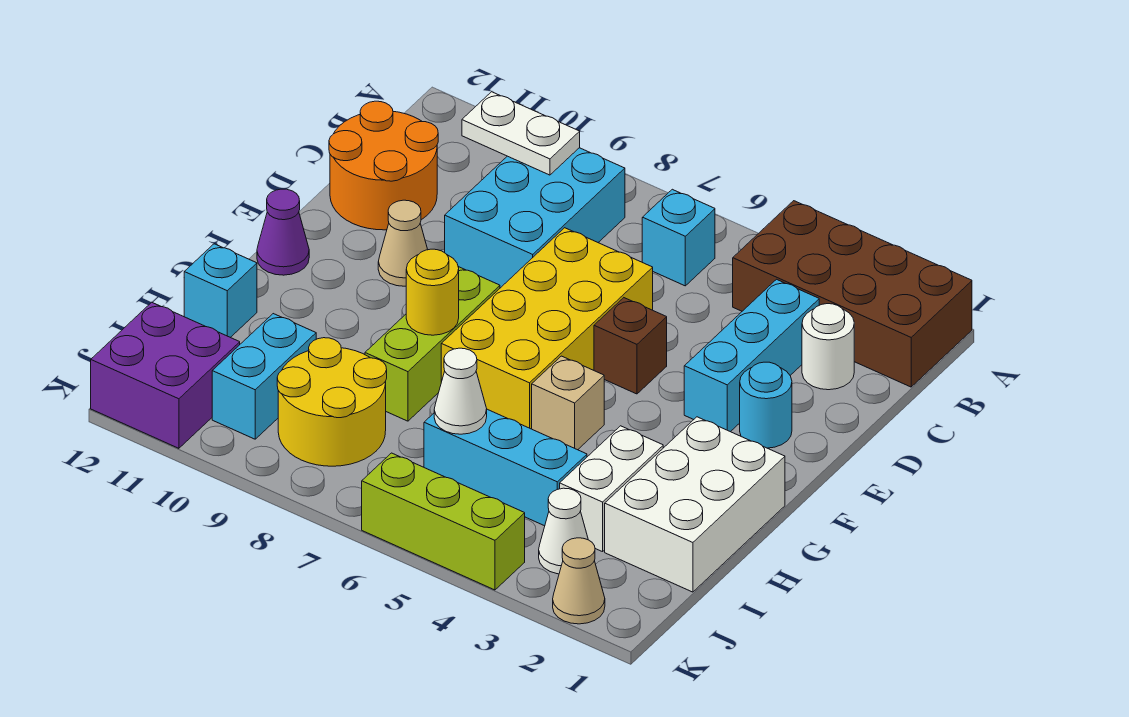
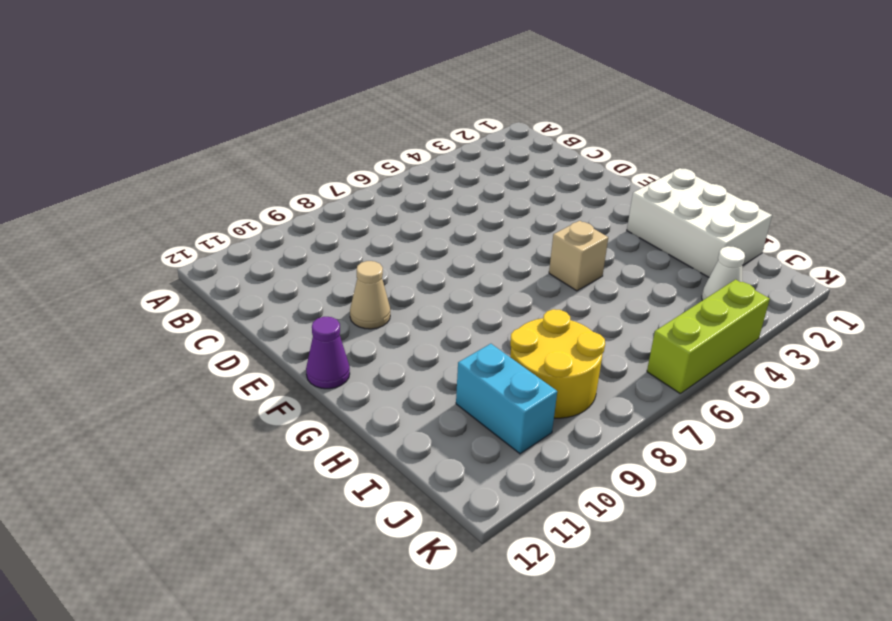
none -> brown brick A1:B4 level 1
none -> cyan brick B6 level 1
none -> cyan brick B8:D9 level 1

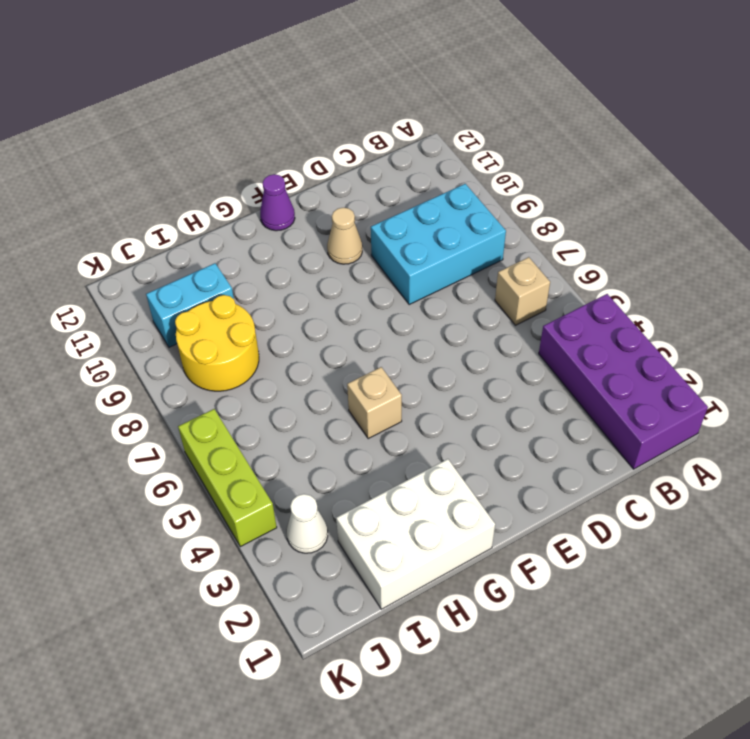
purple brick A1:B4 level 1 -> brown brick A1:B4 level 1
tan brick B6 level 1 -> cyan brick B6 level 1
none -> white round brick C2 level 1
none -> cyan brick C3:E3 level 1
none -> orange round brick C11:D12 level 1

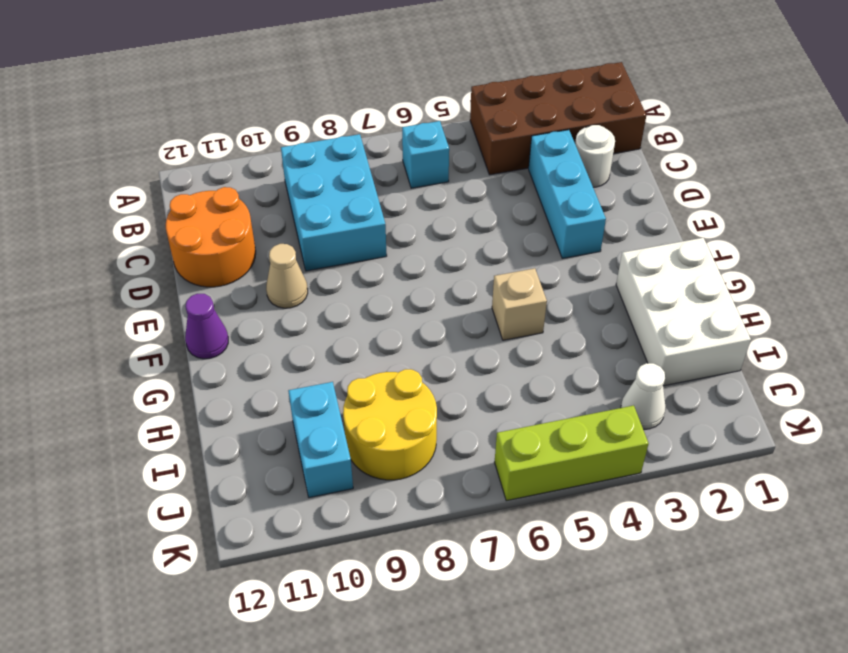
none -> yellow brick D6:G7 level 1
none -> cyan round brick E2 level 1
none -> brown brick E5 level 1

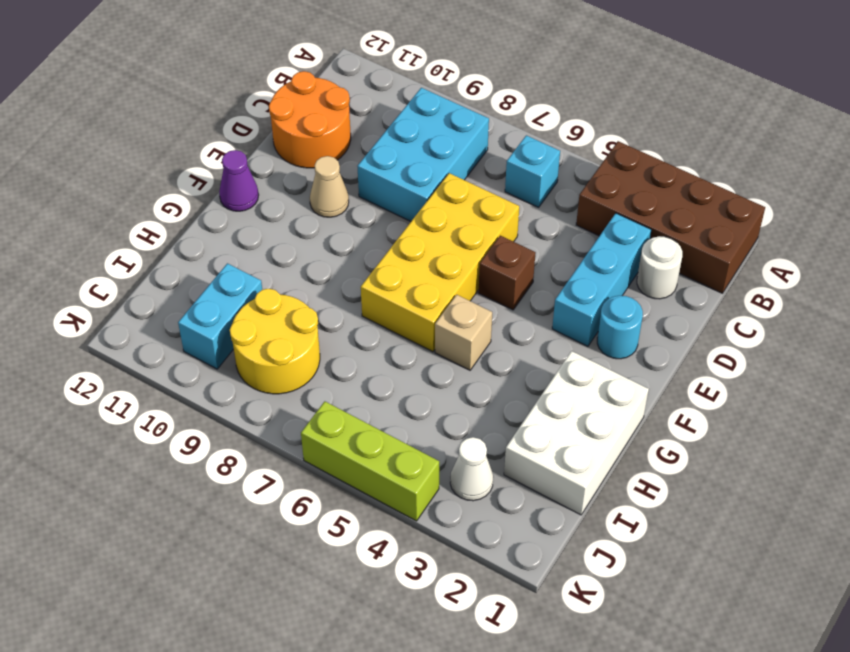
none -> lime brick F8:H8 level 1
none -> white brick H3:I3 level 1
none -> cyan brick H12 level 1

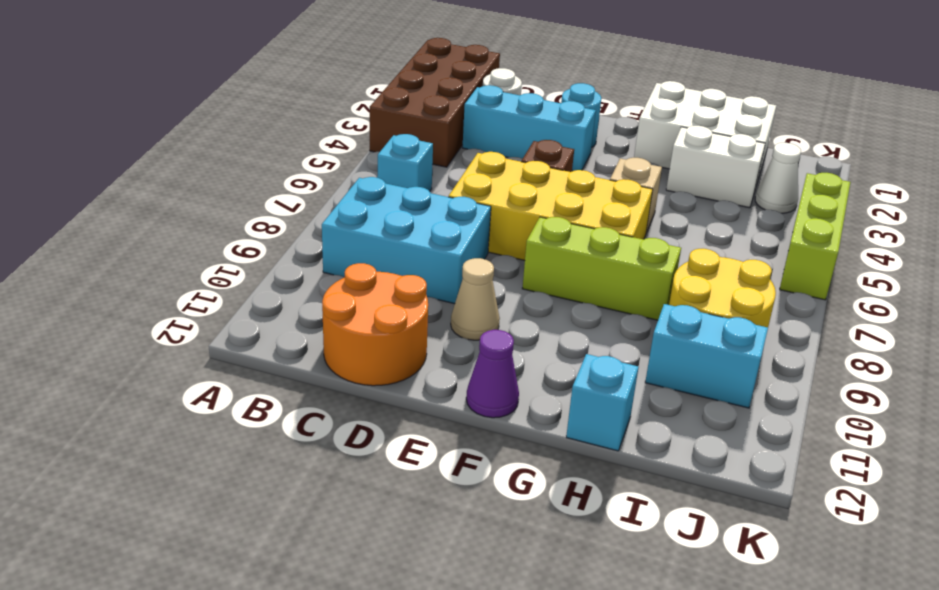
none -> cyan brick I4:I6 level 1
none -> purple brick J11:K12 level 1
none -> tan cone K2 level 1

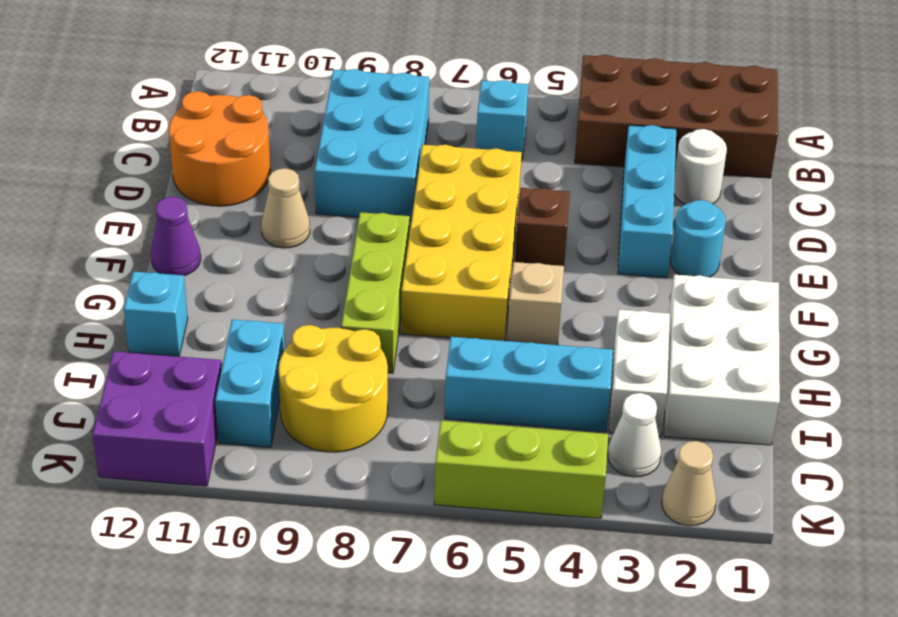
none -> white plate B9:B10 level 2
none -> yellow round brick G8 level 2
none -> white cone I6 level 2

